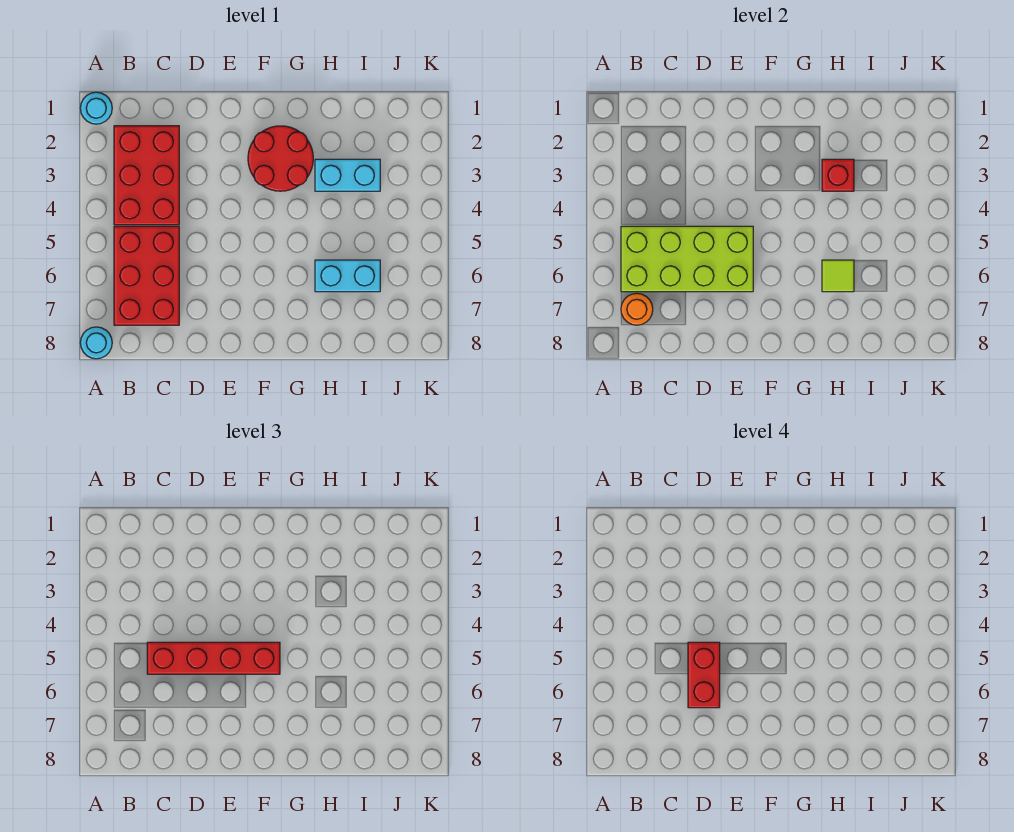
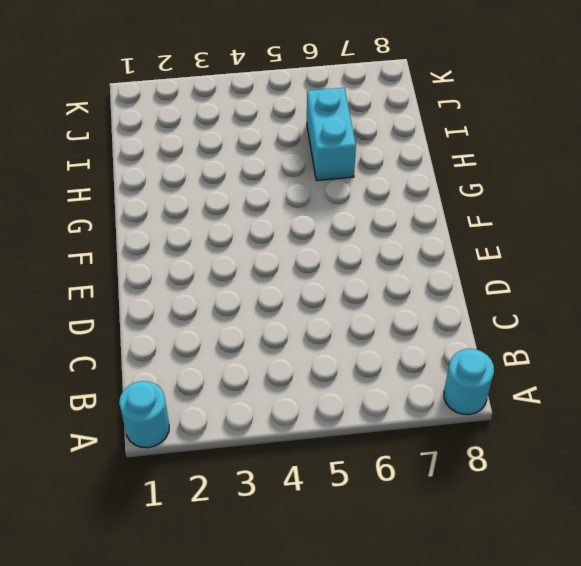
none -> red brick B2:C4 level 1
none -> red brick B5:C7 level 1
none -> red round brick F2:G3 level 1

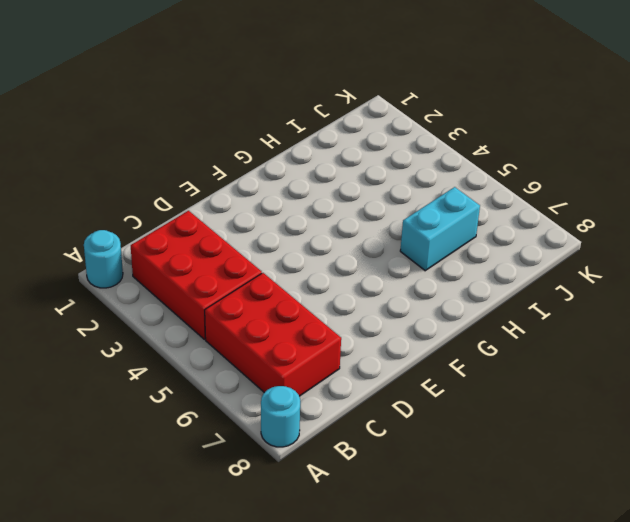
none -> red round brick F2:G3 level 1
none -> cyan brick H3:I3 level 1
none -> lime brick B5:E6 level 2

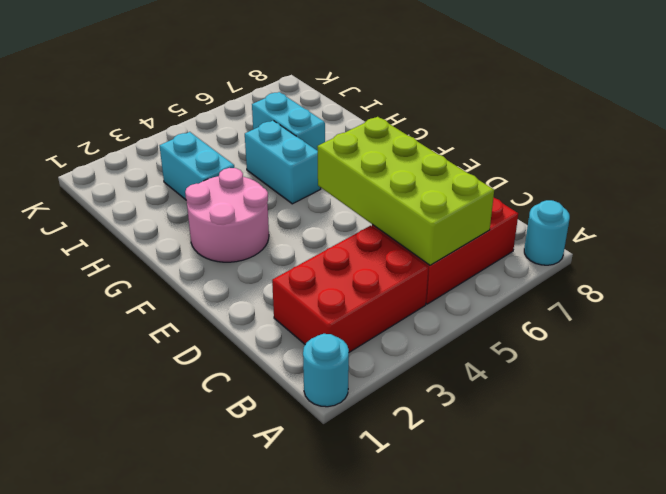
pink round brick F2:G3 level 1 -> red round brick F2:G3 level 1
cyan brick G5:H5 level 1 -> none
none -> orange round brick B7 level 2
none -> red brick H3 level 2
none -> lime tile H6 level 2

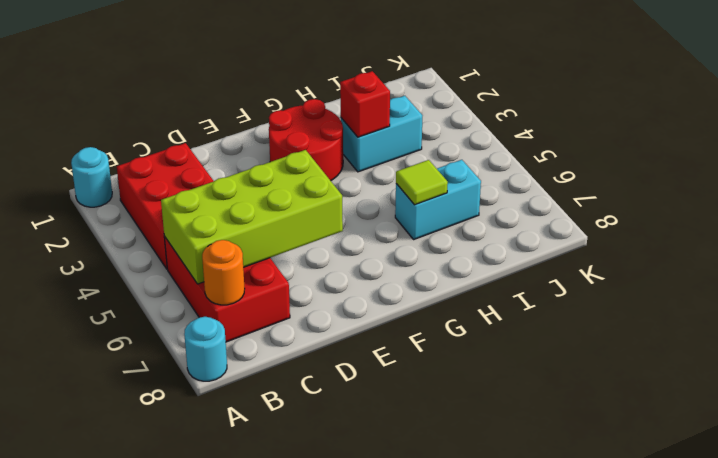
none -> red brick C5:F5 level 3
none -> red brick D5:D6 level 4

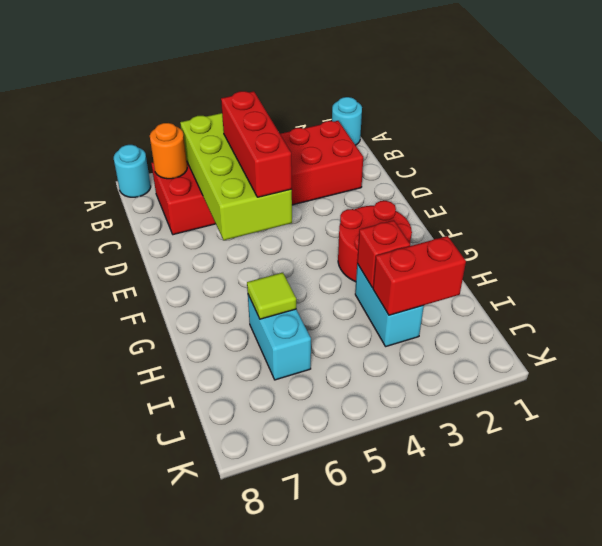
red brick C5:E5 level 3 -> red brick C5:F5 level 3
red brick I2:I3 level 2 -> red brick D5:D6 level 4

